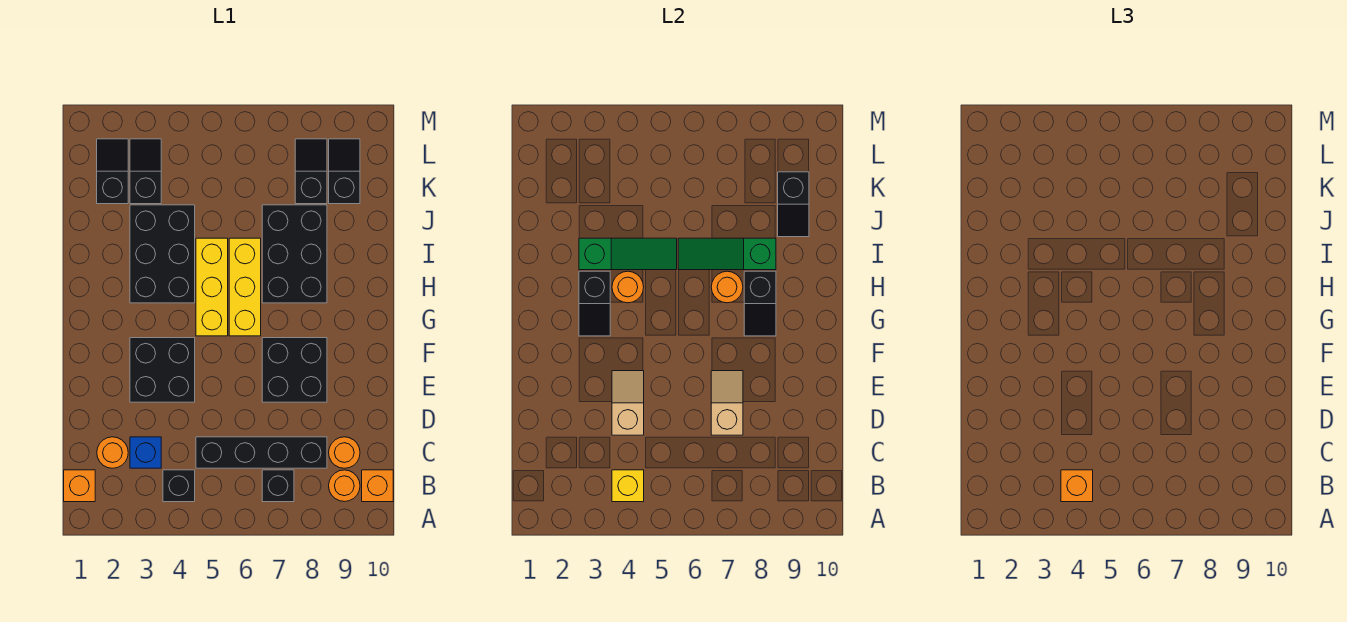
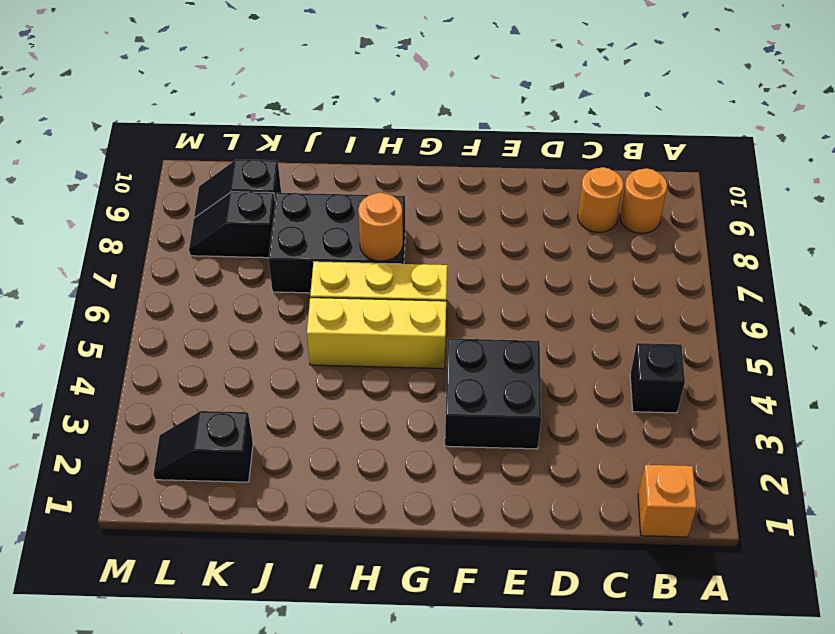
none -> black brick B7 level 1
none -> orange brick B10 level 1
none -> orange round brick C2 level 1
none -> blue brick C3 level 1

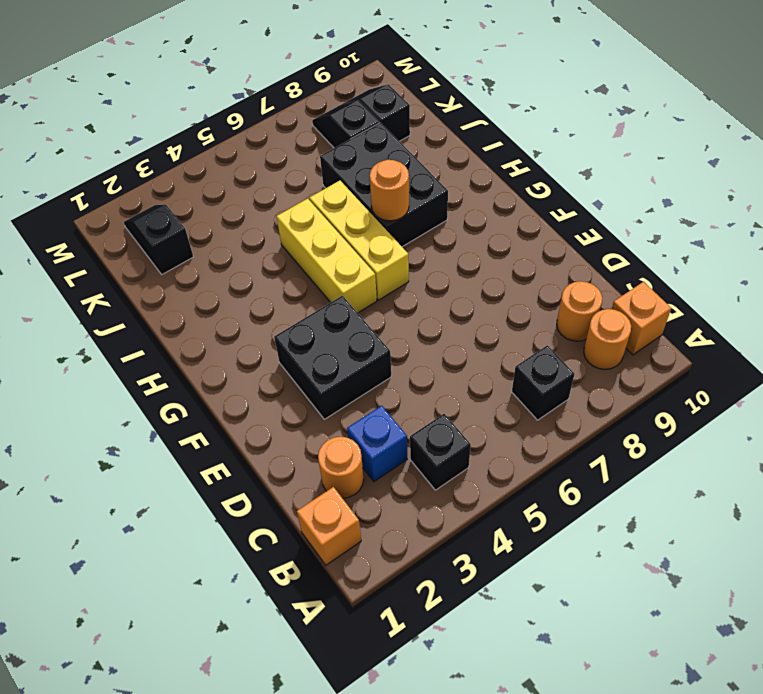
none -> black brick C5:C8 level 1
none -> black brick E7:F8 level 1
none -> black brick H3:J4 level 1
none -> black slope K3:L3 level 1 top K

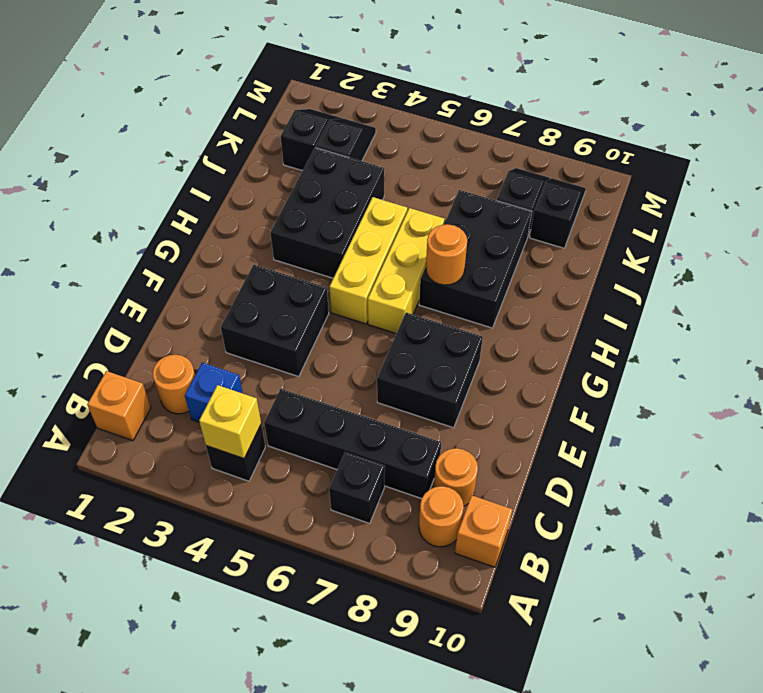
none -> tan slope D4:E4 level 2 top D
none -> tan slope D7:E7 level 2 top D
none -> black slope G3:H3 level 2 top H
none -> black slope G8:H8 level 2 top H

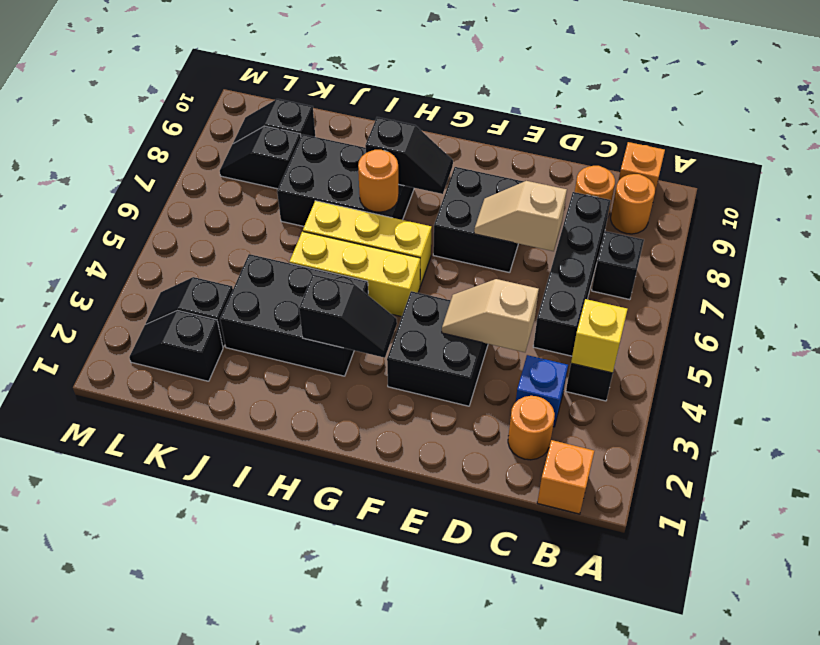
none -> orange round brick H4 level 2
none -> green slope I3:I5 level 2 top 3
none -> green slope I6:I8 level 2 top 8
none -> black slope J9:K9 level 2 top K

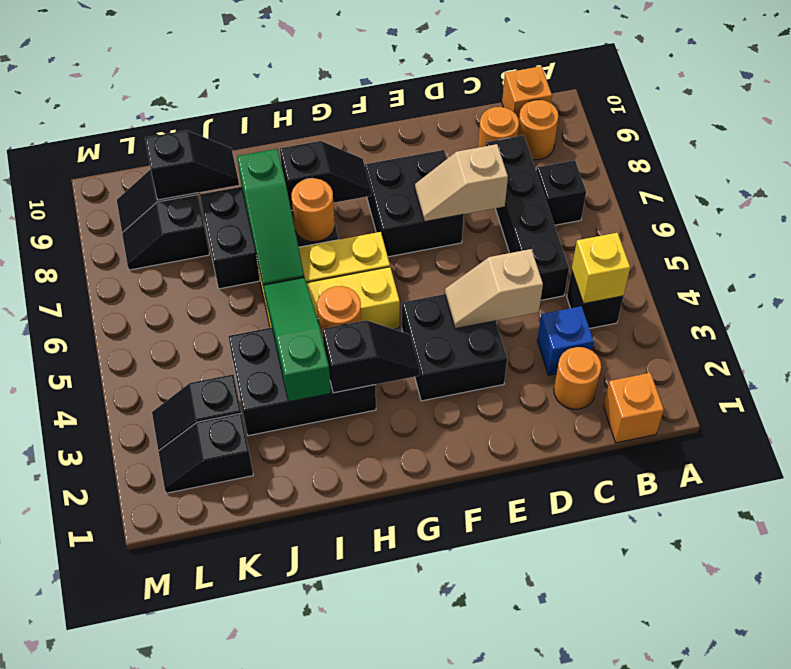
none -> orange brick B4 level 3

